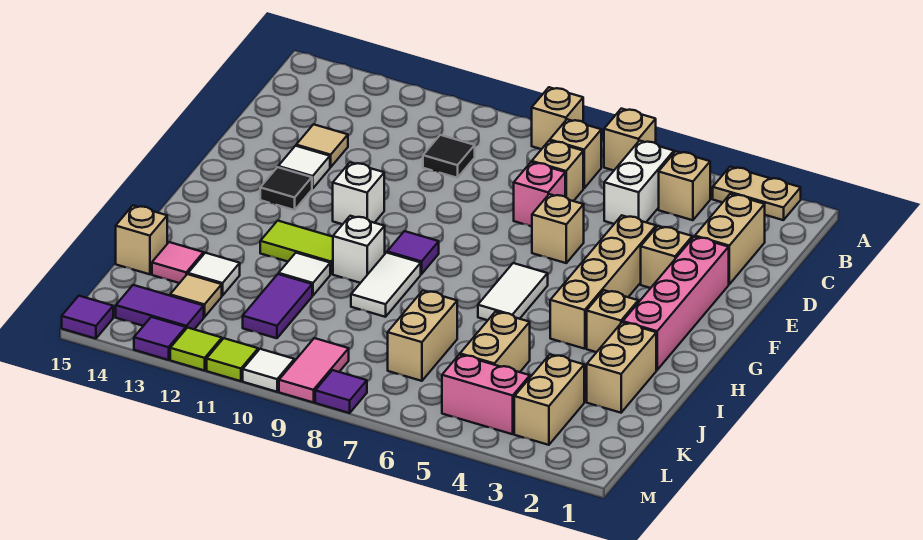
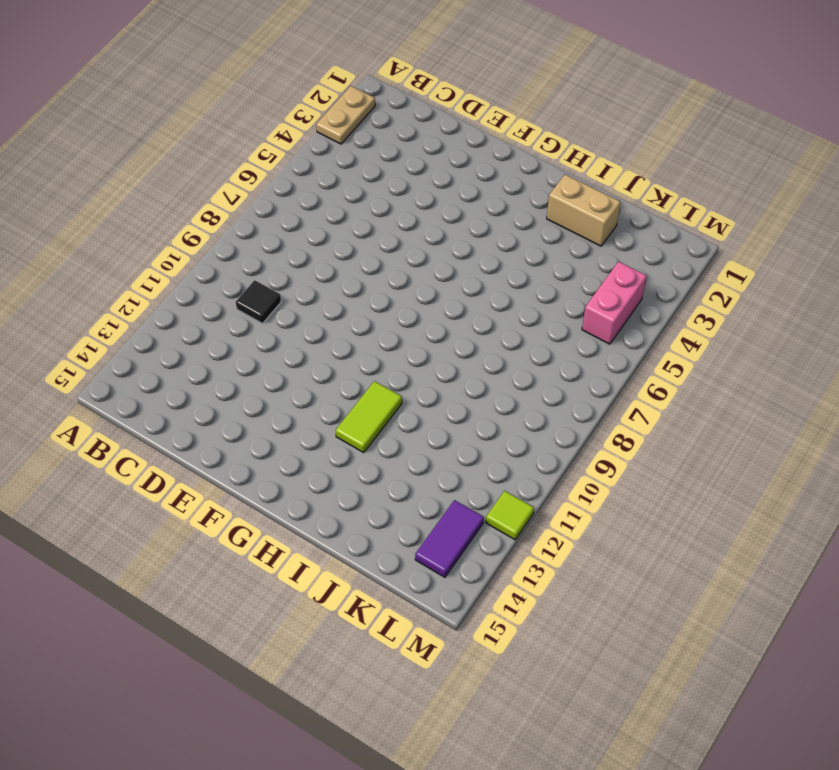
none -> tan brick A6 level 1
none -> tan brick A8 level 1
none -> tan brick B4 level 1
none -> white brick B5:C5 level 1

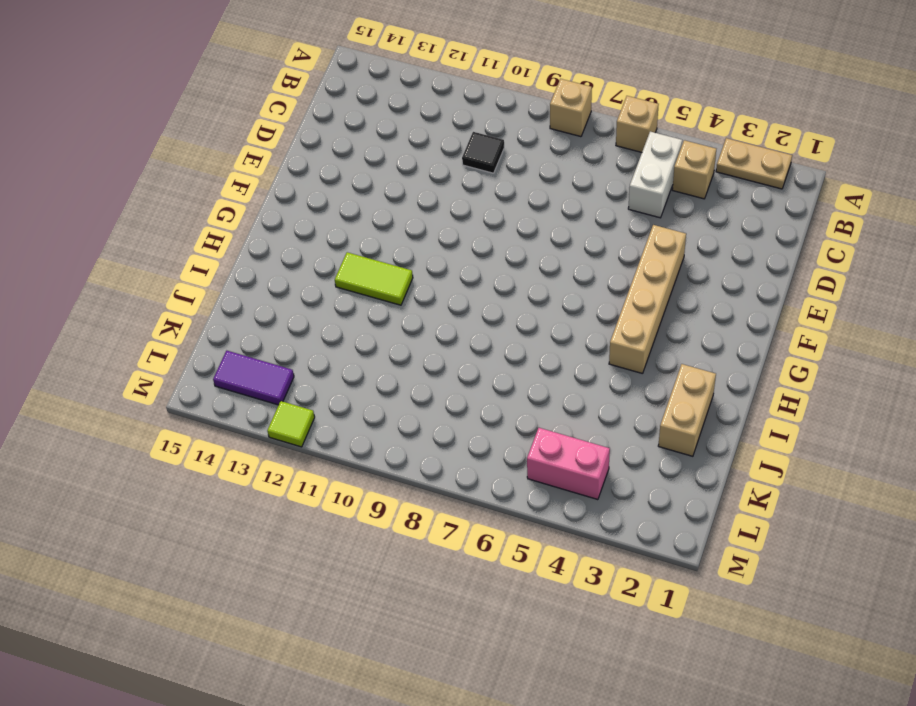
none -> tan brick B7 level 1
none -> tan brick C2:D2 level 1
none -> tan brick C7 level 1
none -> pink brick D7 level 1

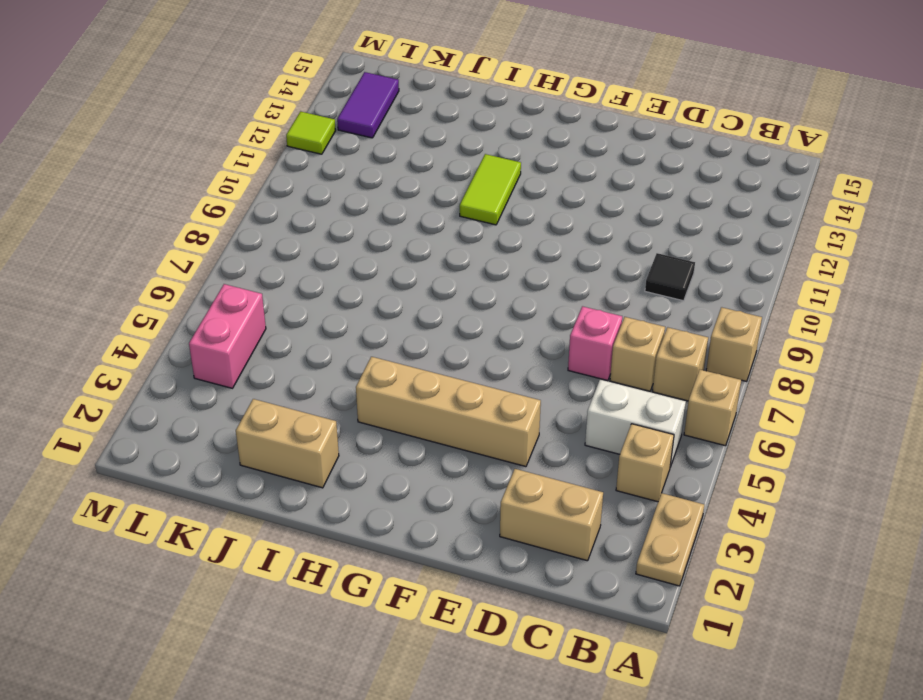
none -> tan tile D13 level 1
none -> pink brick E2:H2 level 1
none -> tan brick E3 level 1
none -> tan brick E6 level 1

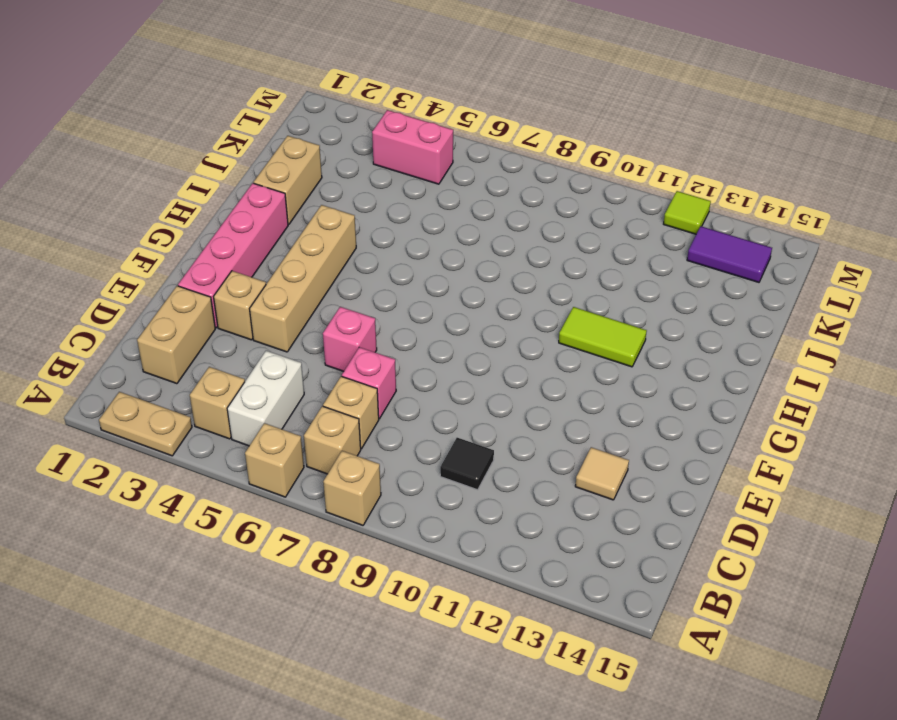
pink brick E6 level 1 -> tan brick E6 level 1
none -> white tile E13 level 1
none -> white brick F11 level 1
none -> black tile F13 level 1
none -> white tile G6:H6 level 1

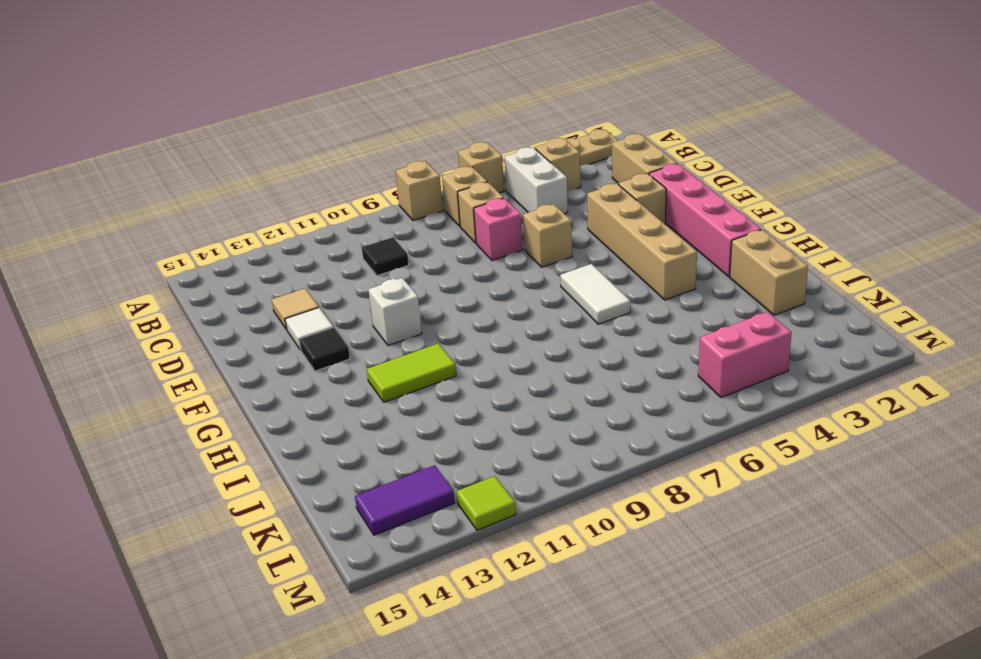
none -> purple tile G9 level 1
none -> tan brick H3 level 1
none -> white tile H9:I9 level 1
none -> white brick H10 level 1

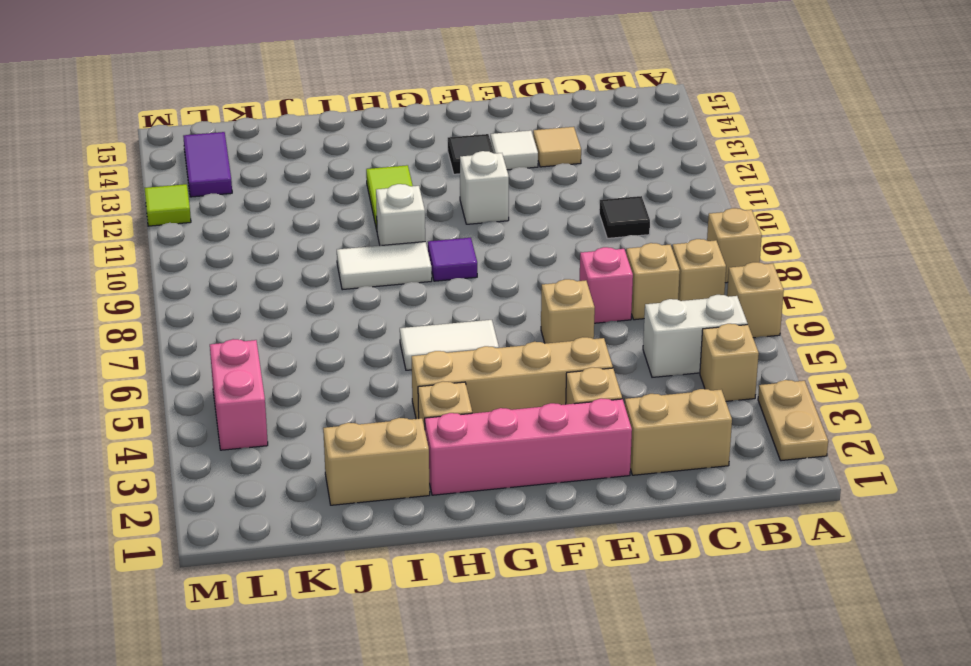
none -> white tile I11 level 1
none -> tan brick J5:K5 level 1
none -> tan brick J7:K7 level 1
none -> purple tile J11:K11 level 1

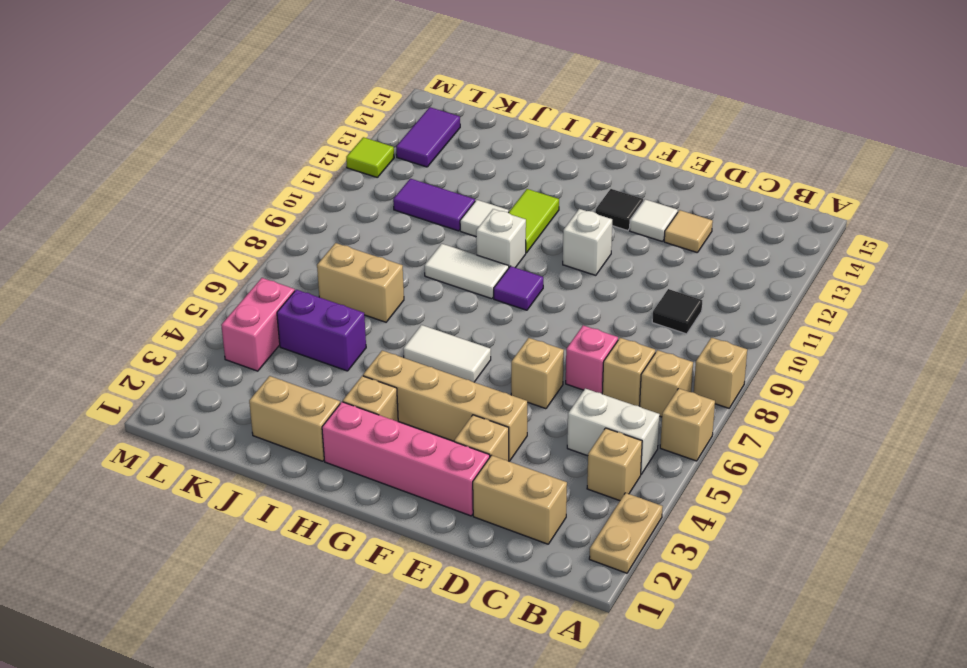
purple brick J5:K5 level 1 -> tan brick J5:K5 level 1
none -> white tile J13 level 1
none -> pink tile J14 level 1
none -> tan brick J15 level 1
none -> tan brick K3:L3 level 1

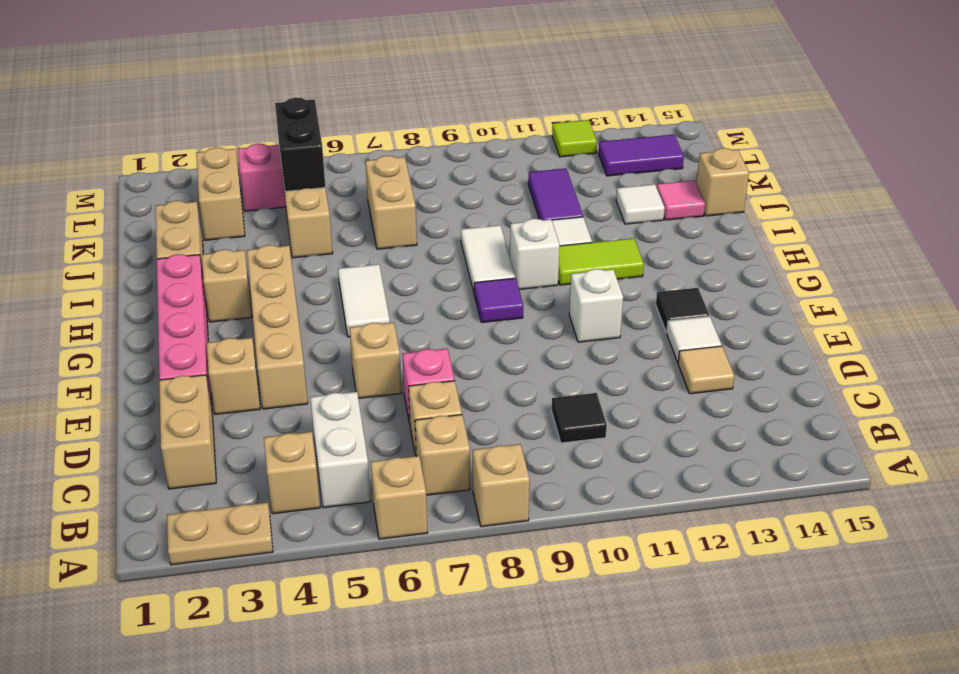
black brick K5:L5 level 2 -> none
none -> tan tile K13 level 1
none -> pink tile L9:M9 level 1
none -> purple tile M8 level 1
none -> white tile M10 level 1

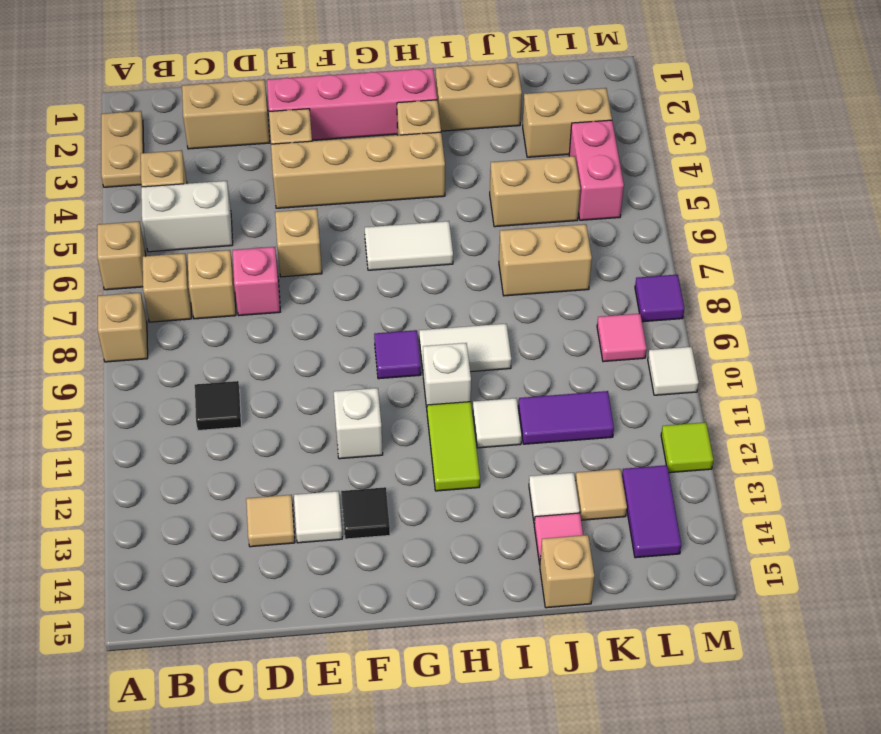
pink tile L9 level 1 -> pink tile L9:M9 level 1
none -> lime tile M11 level 1
none -> purple tile M13 level 1
none -> purple tile M15 level 1

